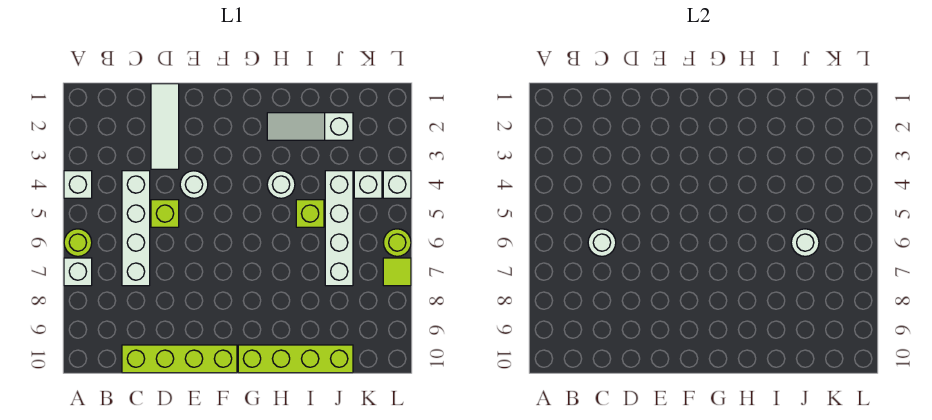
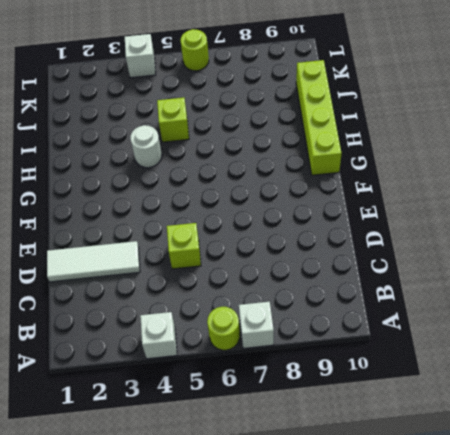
none -> white brick C4:C7 level 1
none -> lime brick C10:F10 level 1
none -> white round brick E4 level 1

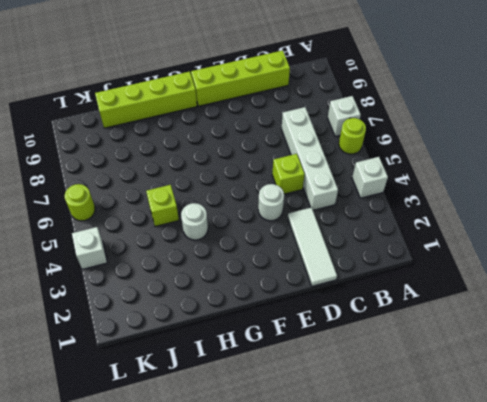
none -> white slope H2:J2 level 1 top J
none -> white brick J4:J7 level 1
none -> white brick K4 level 1

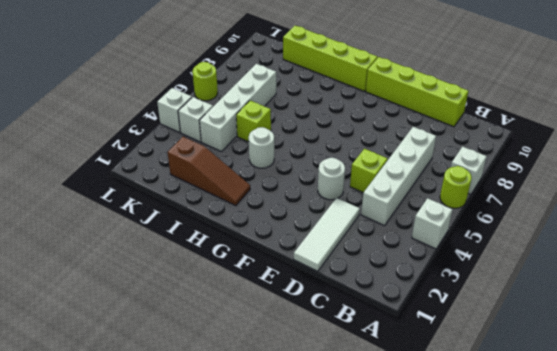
brown slope H2:J2 level 1 top J -> white slope H2:J2 level 1 top J
none -> lime tile L7 level 1
none -> white round brick C6 level 2
none -> white round brick J6 level 2

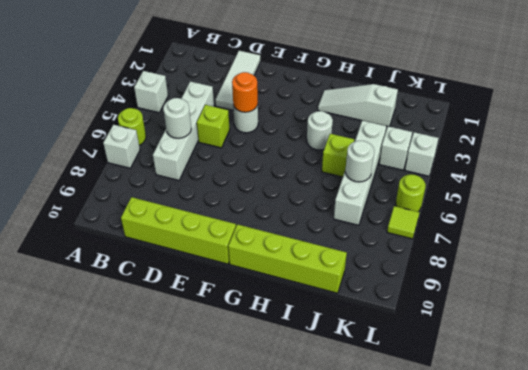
orange round brick E4 level 2 -> none

